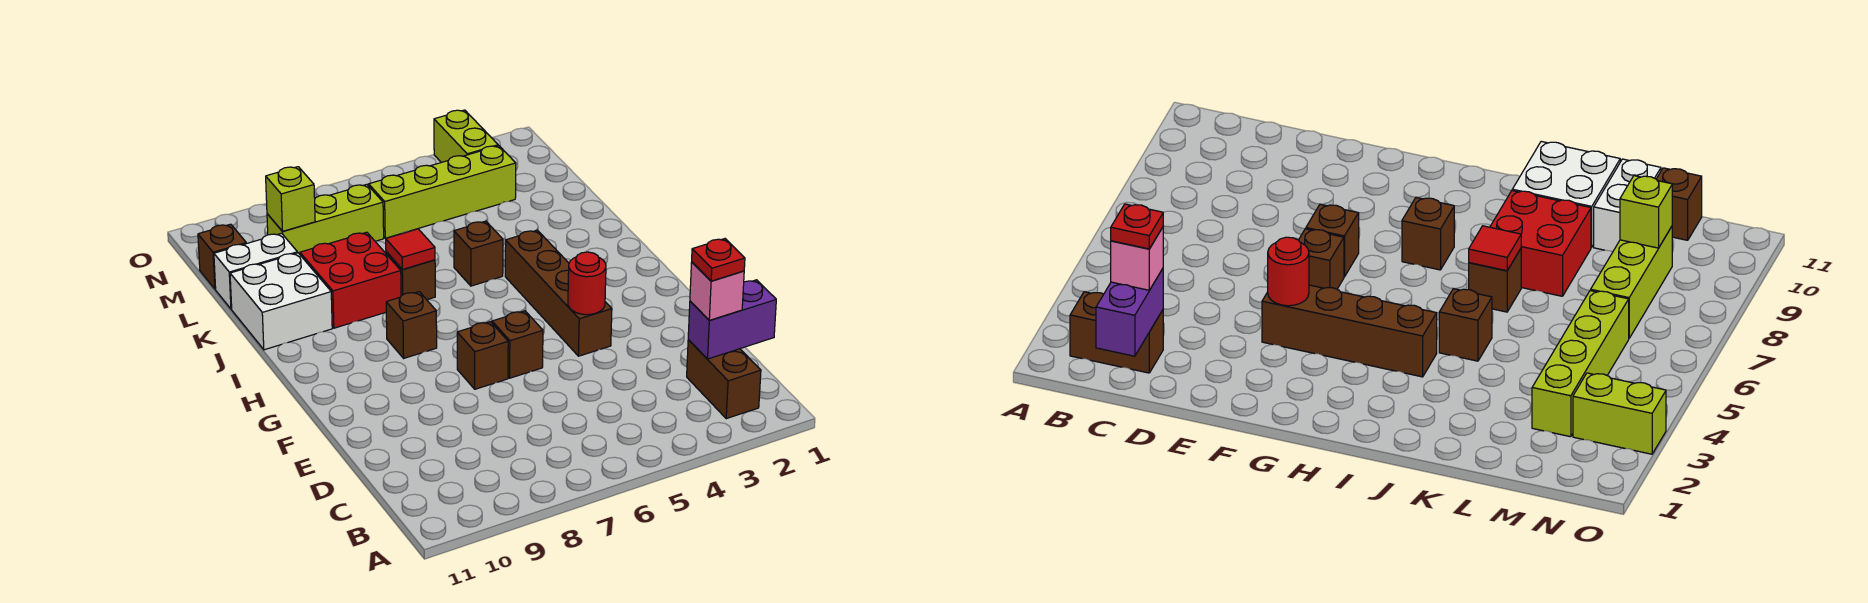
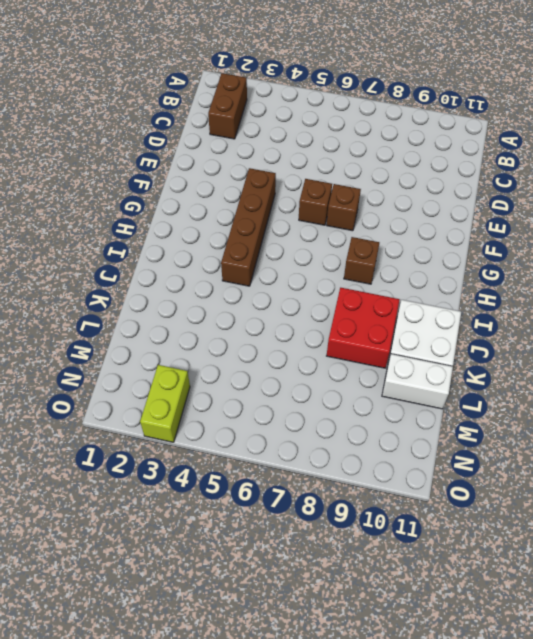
none -> brown brick J5 level 1
none -> brown brick J7 level 1
none -> lime brick M3:M6 level 1

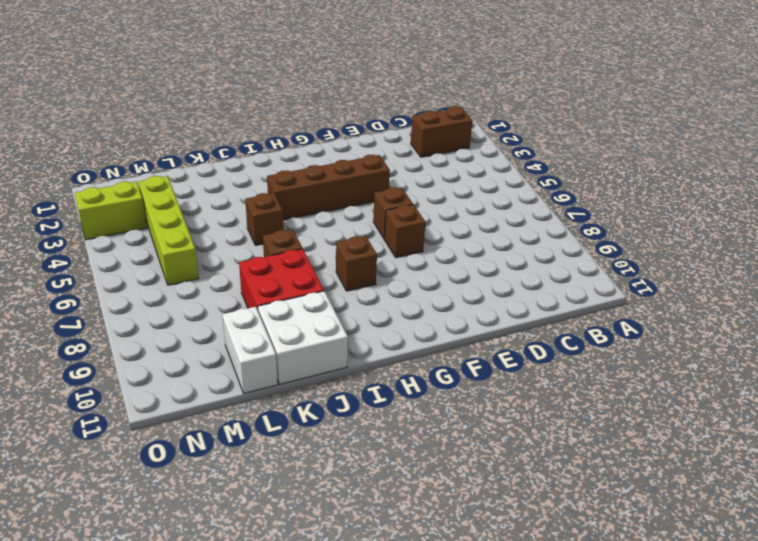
none -> lime brick M7:M9 level 1
none -> brown brick M11 level 1
none -> purple brick C1:C2 level 2

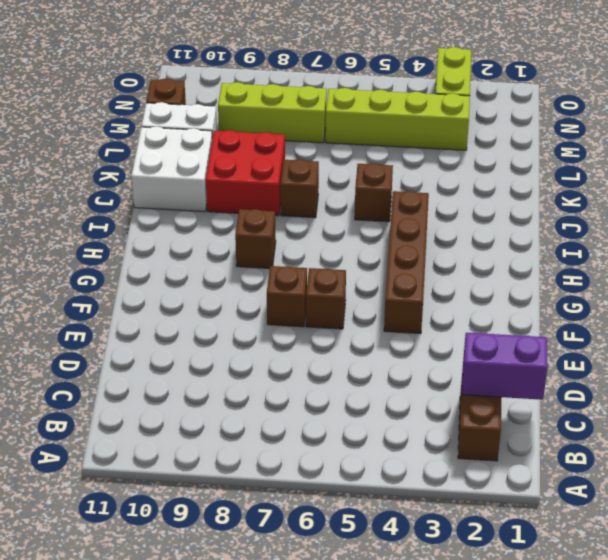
none -> red round brick F4 level 2
none -> red tile J7 level 2
none -> lime brick M9 level 2

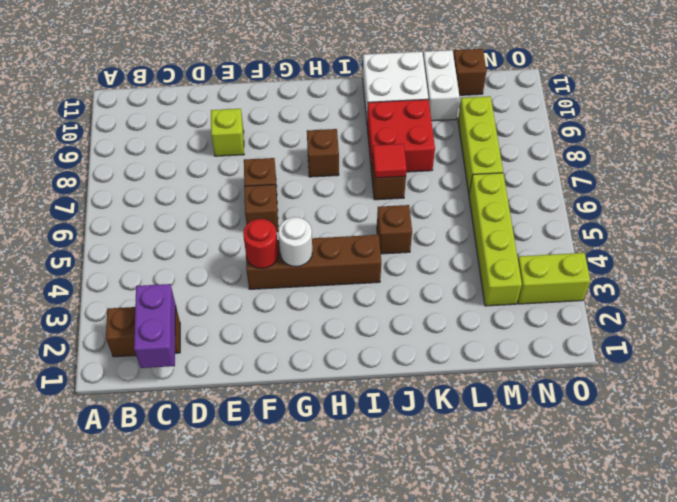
lime brick E9 level 1 -> lime brick M9 level 2
white round brick G4 level 2 -> none
none -> pink brick C2 level 3
none -> red plate C2 level 4

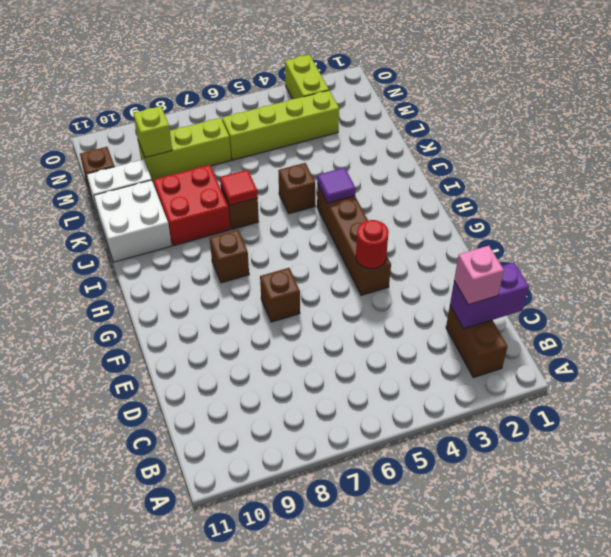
purple tile I4 level 2 -> none
none -> brown brick F6 level 1
none -> red plate C2 level 4

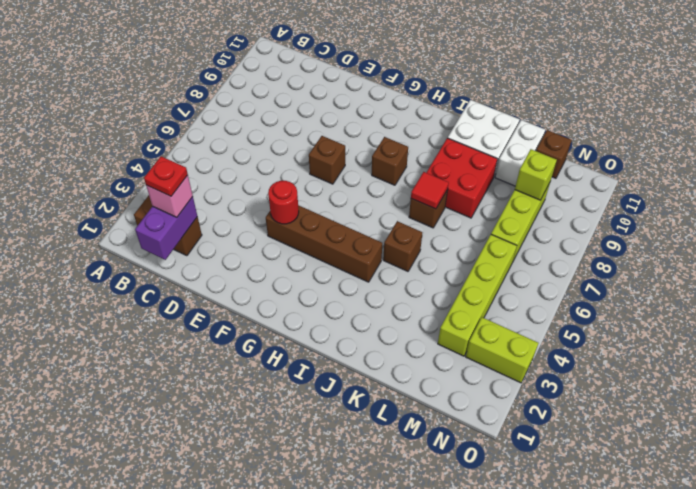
none -> brown brick F6 level 1

